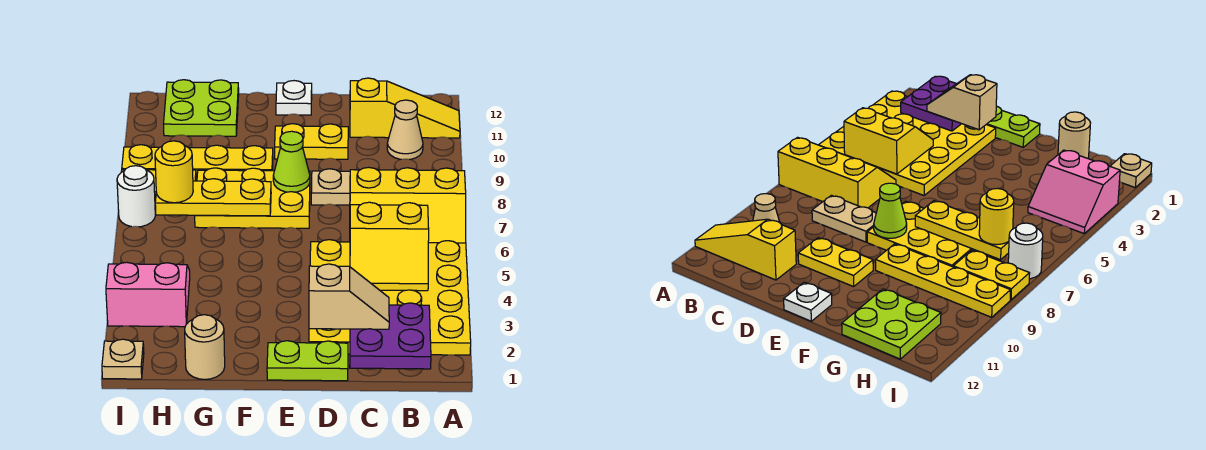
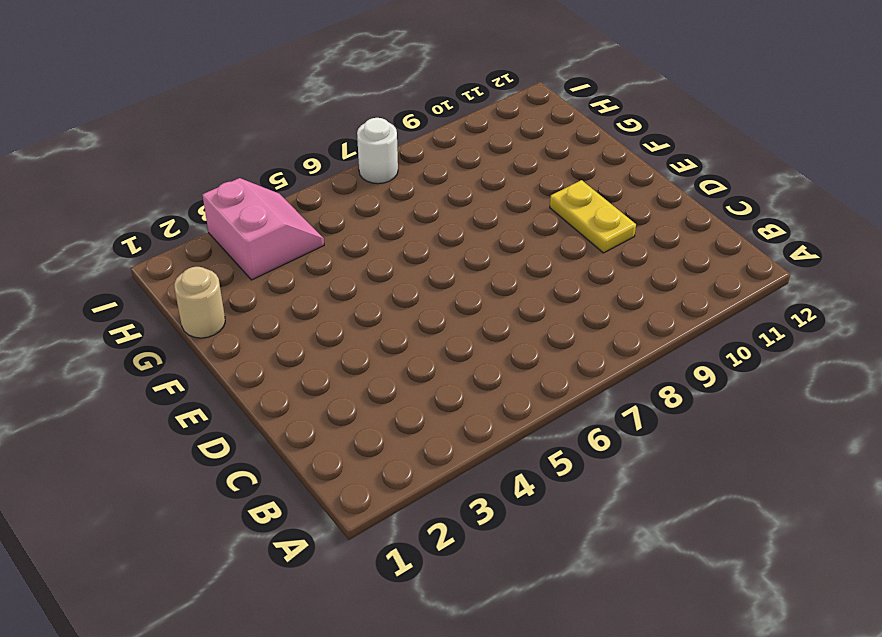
none -> yellow plate A2:D5 level 1
none -> yellow slope A6:C7 level 1 top 7
none -> yellow slope A11:C11 level 1 top C

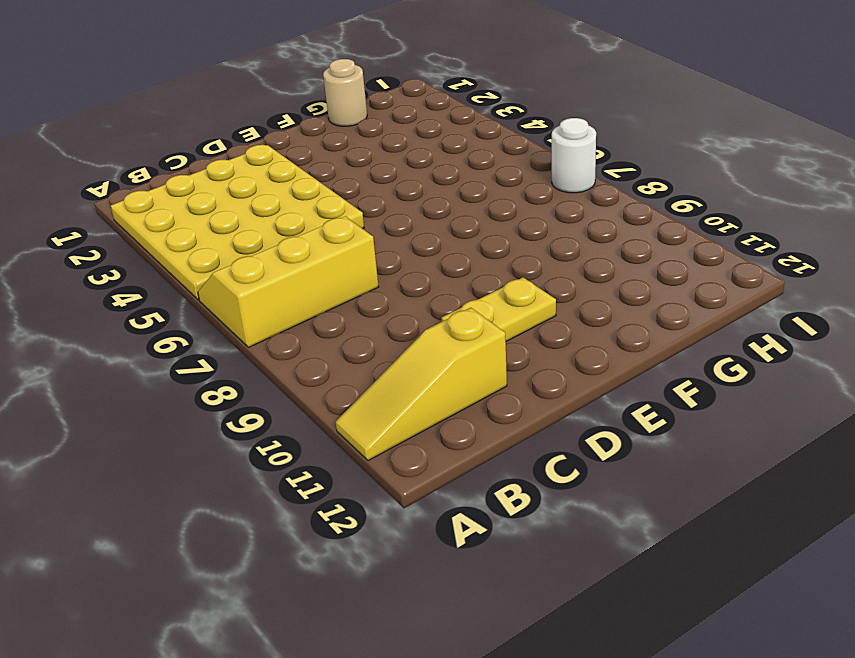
none -> tan cone B10 level 1
none -> tan plate C8:D8 level 1
none -> lime plate D1:E1 level 1

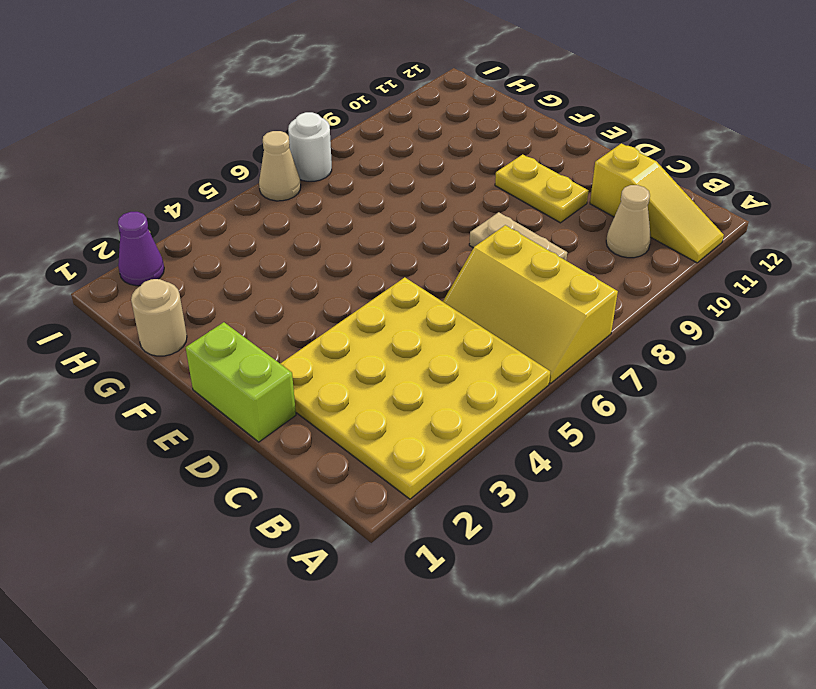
lime brick D1:E1 level 1 -> lime plate D1:E1 level 1
purple cone I2 level 1 -> none
tan cone I6 level 1 -> none
none -> yellow plate E7:G8 level 1
none -> white plate E12 level 1
none -> yellow plate F9:I9 level 1

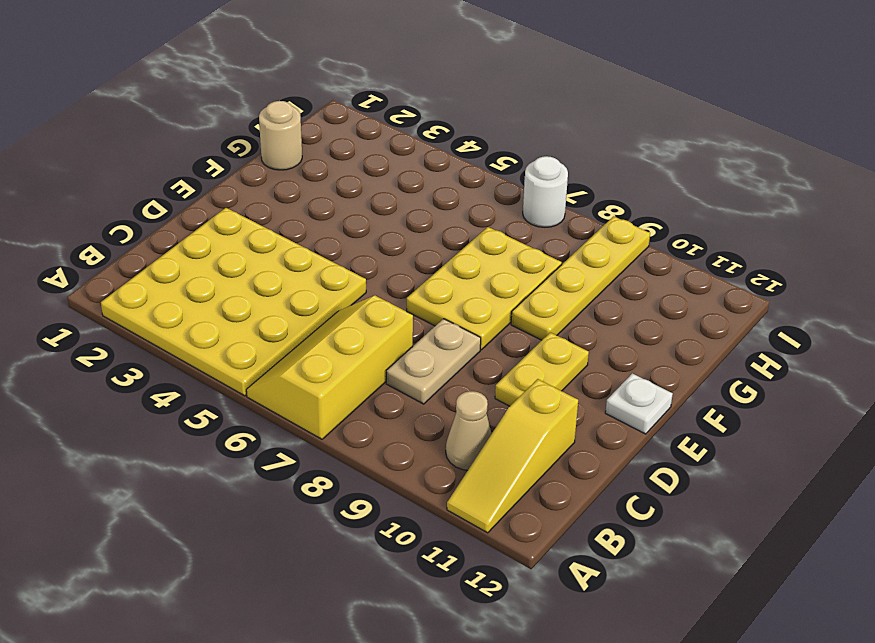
none -> lime plate D1:E1 level 1
none -> lime plate G11:H12 level 1
none -> pink slope H3:I4 level 1 top 3

